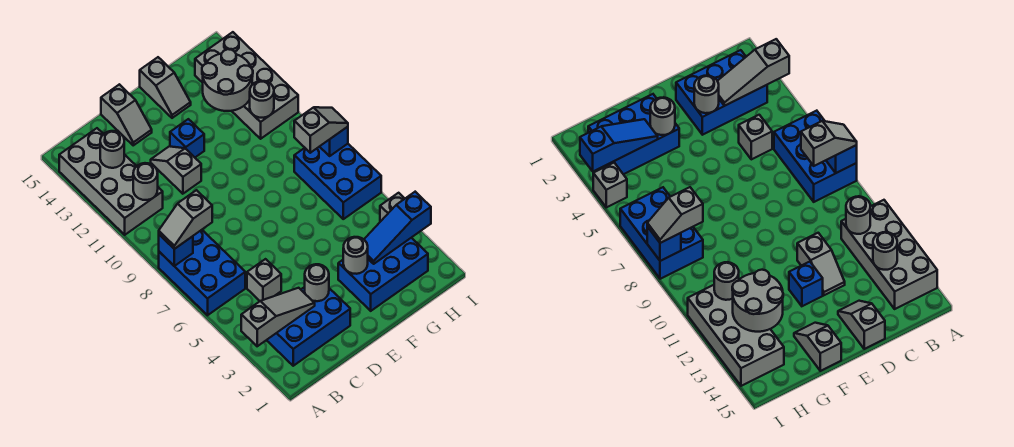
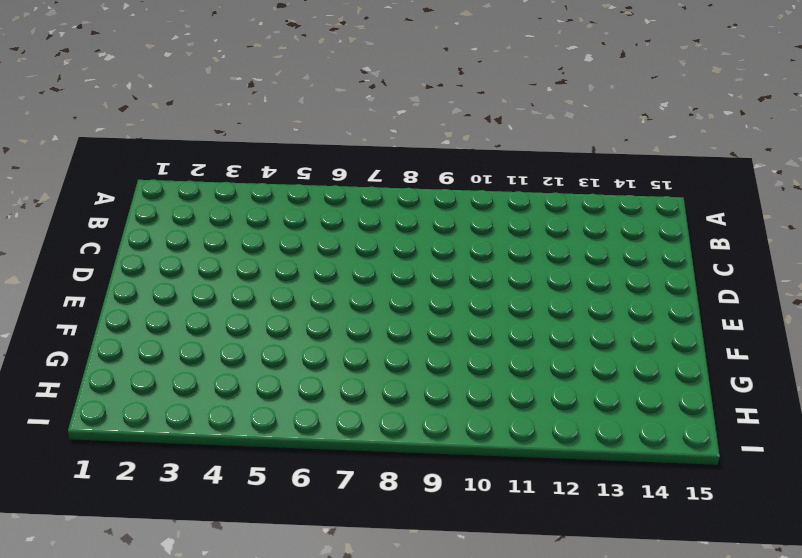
none -> blue brick A6:B8 level 1
none -> grey brick A11:B14 level 1
none -> blue brick B2:D3 level 1

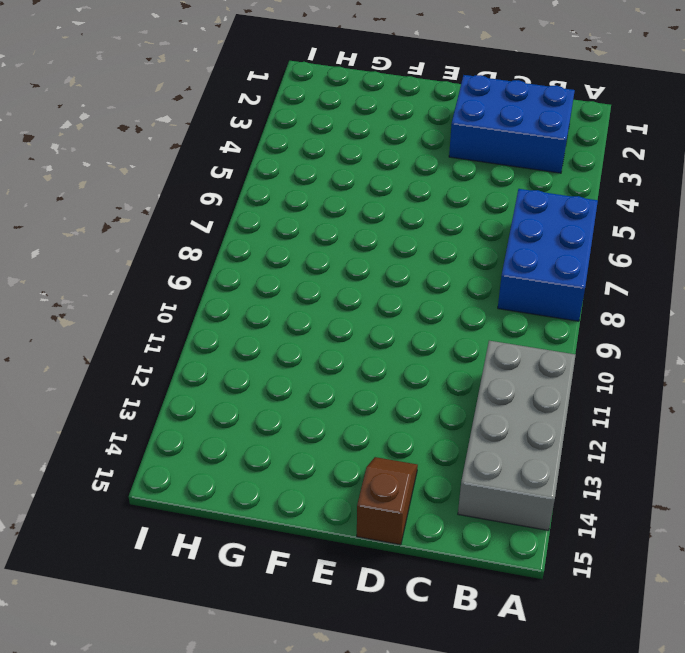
brown slope D14:D15 level 1 top 15 -> grey slope D14:D15 level 1 top 15
none -> grey brick C5 level 1
none -> grey slope D11:D12 level 1 top 11
none -> blue brick E12 level 1

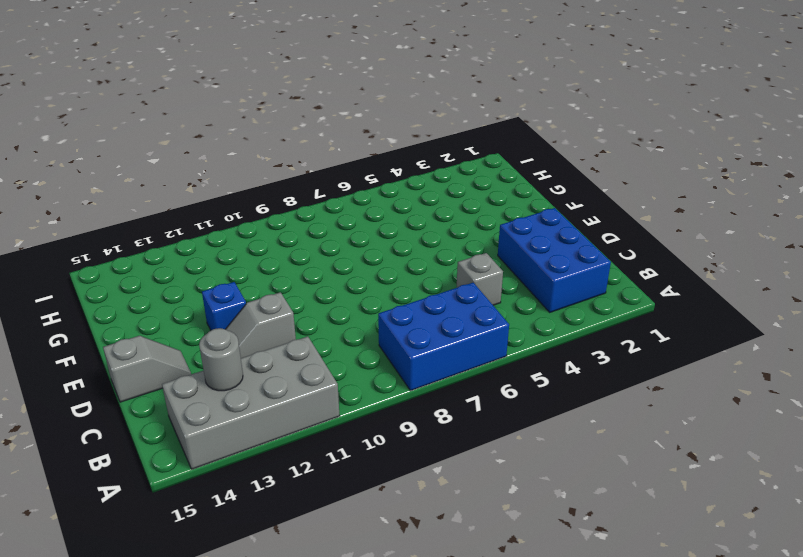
none -> blue brick F2:H3 level 1
none -> grey slope F14:F15 level 1 top 15
none -> blue brick H6:I8 level 1

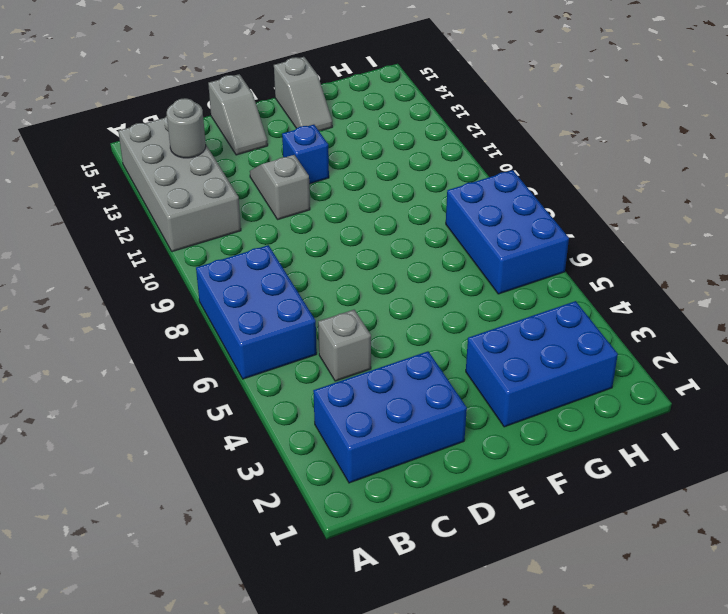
none -> grey brick H11:I14 level 1
none -> grey brick I4 level 1
none -> grey slope A3:C3 level 2 top A

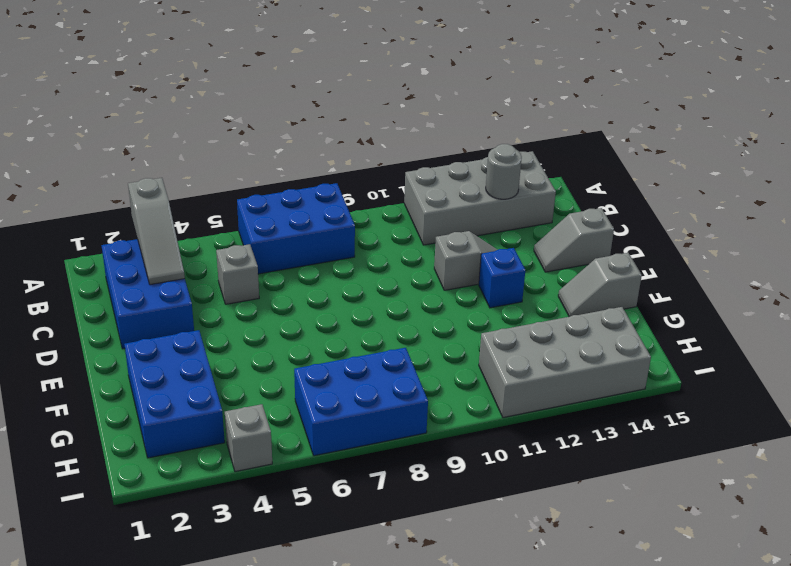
none -> blue brick A8 level 2
none -> grey round brick B11 level 2
none -> grey round brick D3 level 2

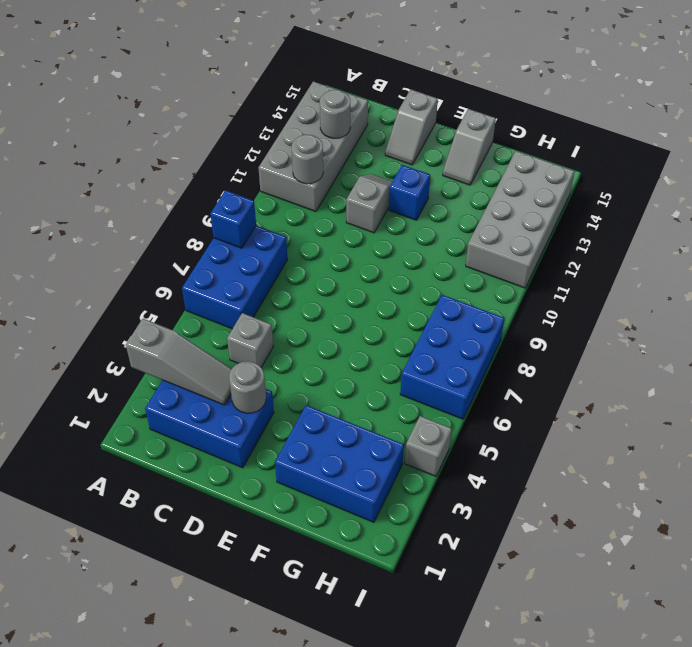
none -> grey round brick F3 level 2
none -> blue slope G3:I3 level 2 top I
none -> grey round brick G12:H13 level 2

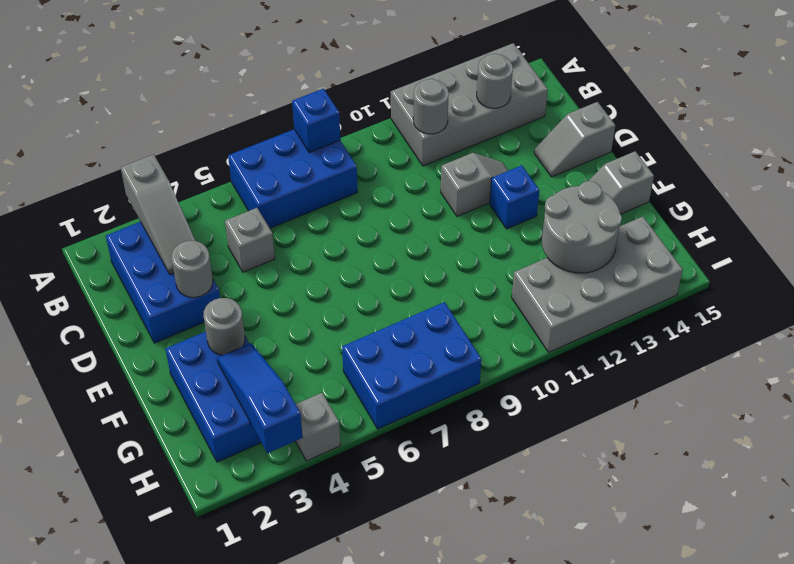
none -> grey round brick H11 level 2
none -> blue brick I8 level 2
none -> grey slope A8:B8 level 3 top B

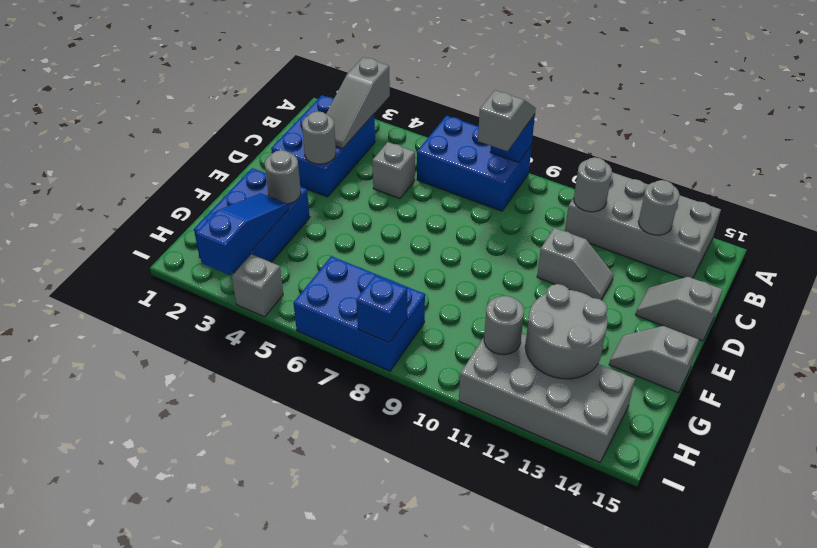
none -> blue brick E12 level 1
none -> grey slope H8:I8 level 3 top H

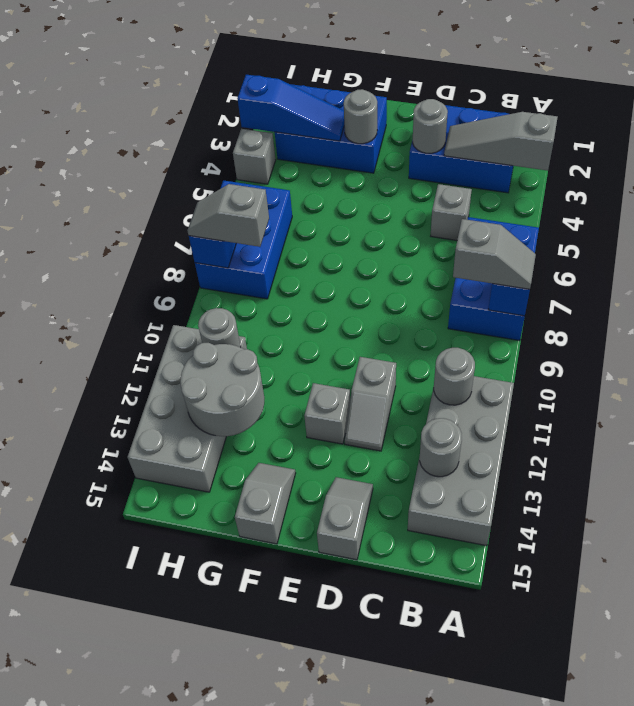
grey brick E12 level 1 -> blue brick E12 level 1

